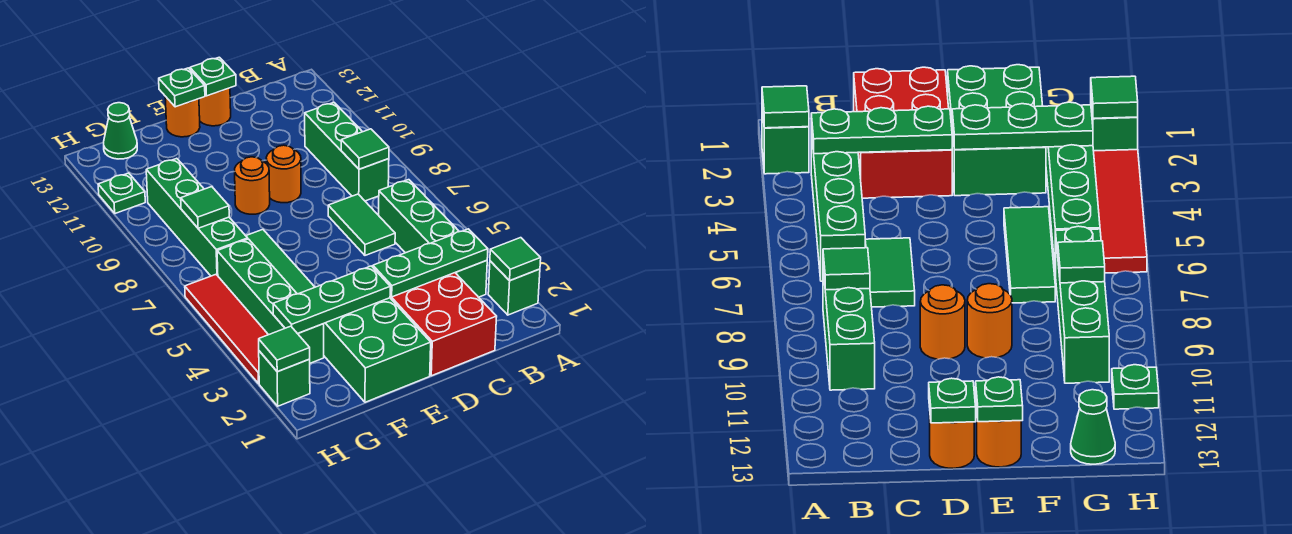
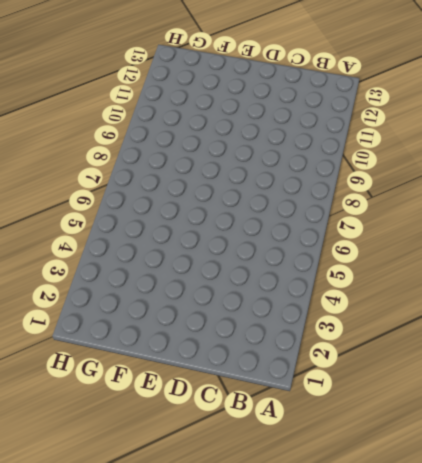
none -> green brick A2 level 1
none -> green brick B3:B6 level 1
none -> green brick B8:B10 level 1

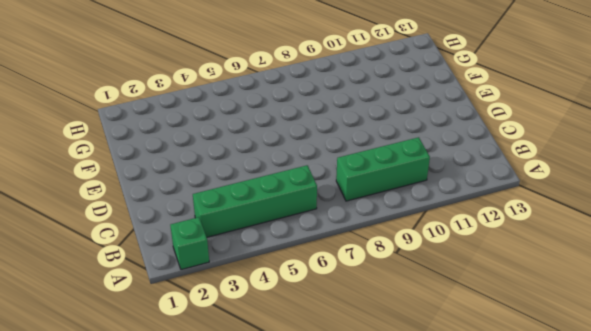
none -> red brick C1:D3 level 1
none -> green tile C6:C7 level 1
none -> orange round brick D9 level 1

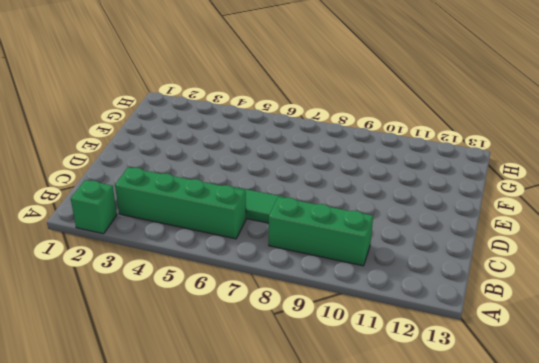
none -> red brick C1:D3 level 1
none -> orange round brick D9 level 1
none -> orange round brick D13 level 1

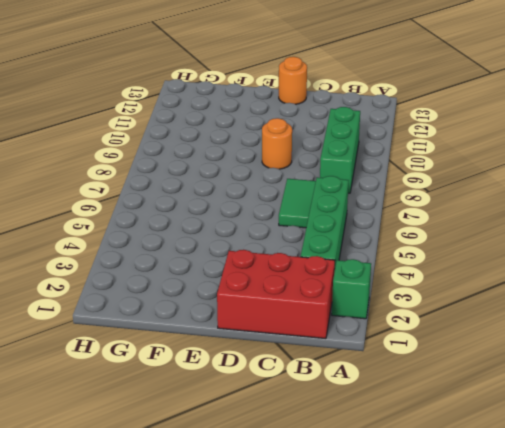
red brick B1:D2 level 1 -> red brick C1:D3 level 1
none -> green brick E1:F3 level 1
none -> orange round brick E9 level 1
none -> orange round brick E13 level 1

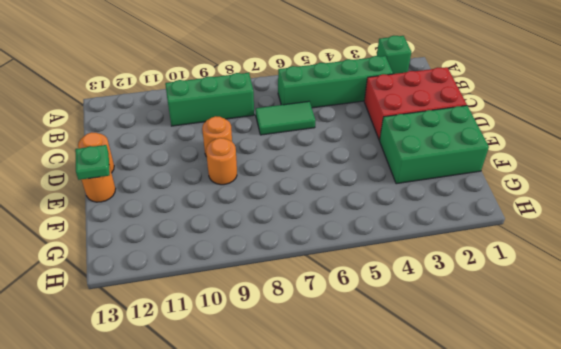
none -> green tile F5:F7 level 1
none -> green brick G3:G6 level 1
none -> green brick G7:G10 level 1

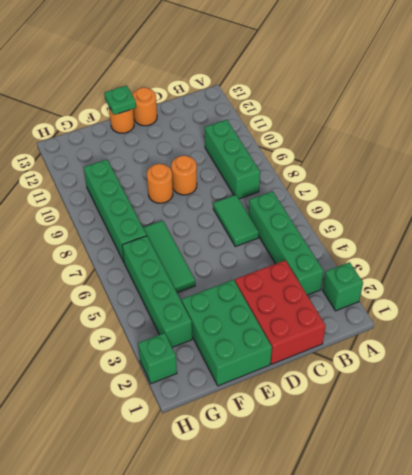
none -> green cone G13 level 1
none -> red tile H3:H6 level 1
none -> green plate H11 level 1

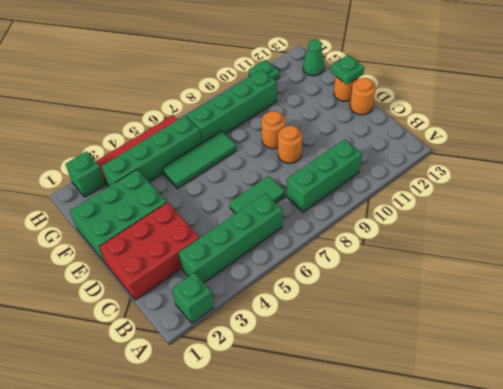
none -> green tile A2 level 2
none -> green plate B3:D3 level 2
none -> green tile B8 level 2

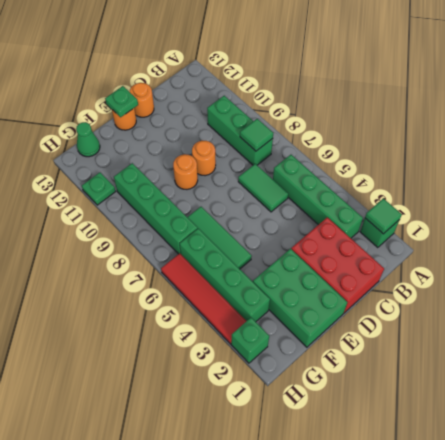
none -> green plate B3:D3 level 2
none -> green plate D13 level 2
none -> green plate E3:G3 level 2

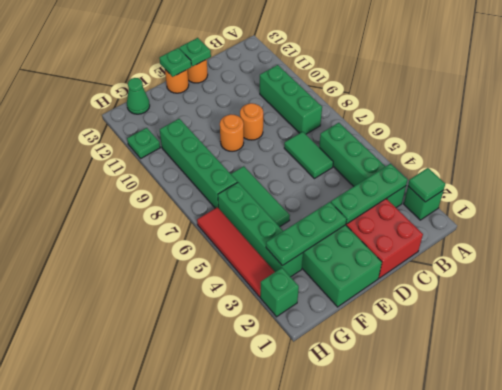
none -> green tile B8 level 2
none -> green tile G8 level 2
none -> green tile H2 level 2

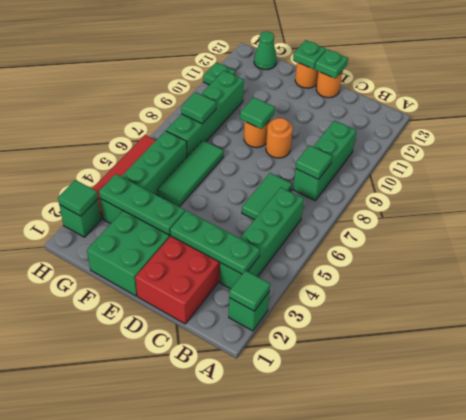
green tile E9 level 2 -> none

